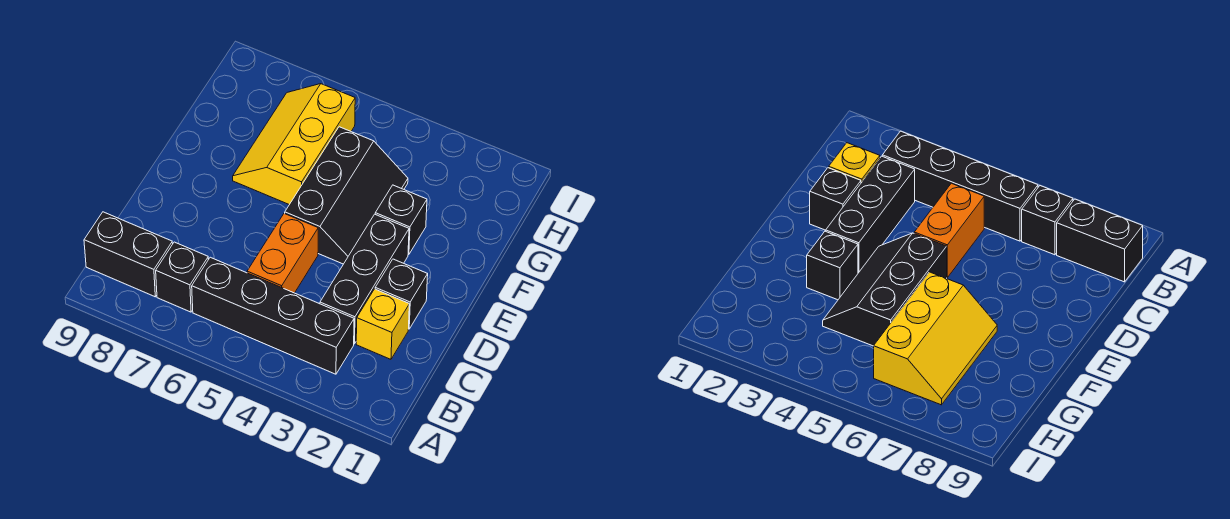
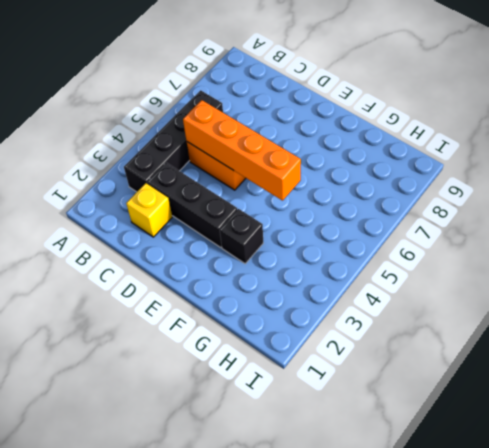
orange brick C5:F5 level 2 -> none
none -> black brick B7 level 1
none -> black brick B8:B9 level 1

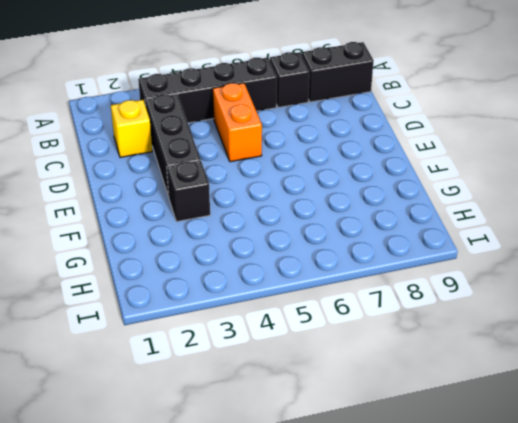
none -> black brick D2 level 1
none -> black slope E4:G5 level 1 top 5

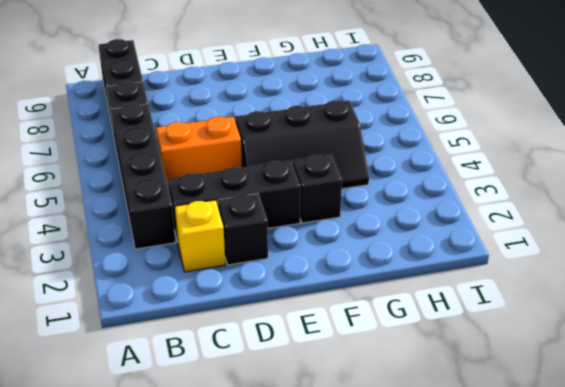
none -> yellow slope F6:H7 level 1 top 6

